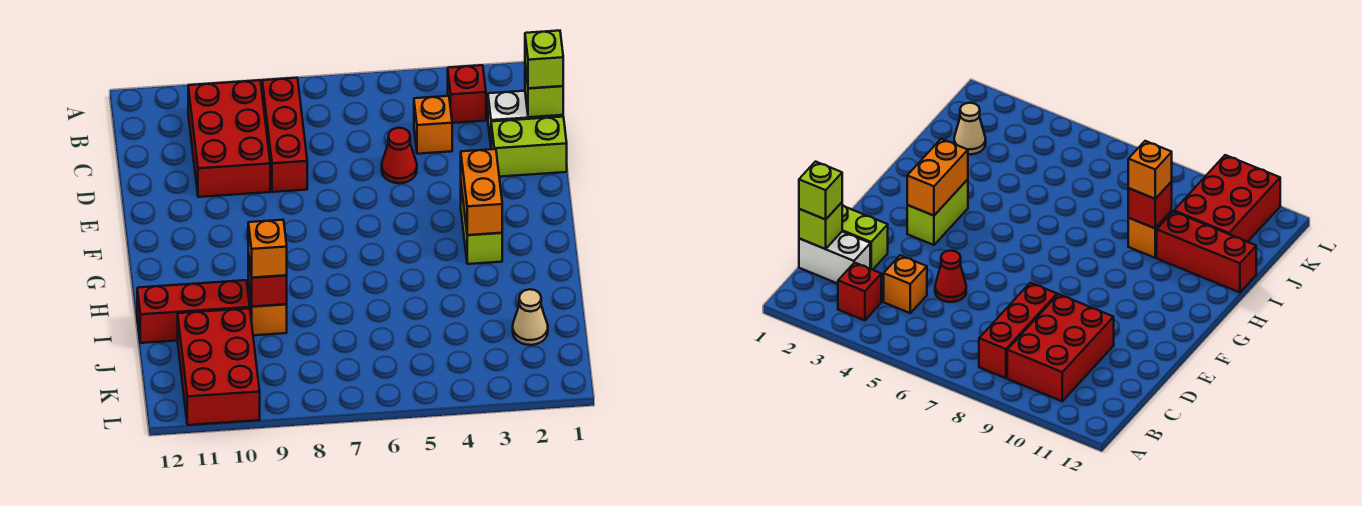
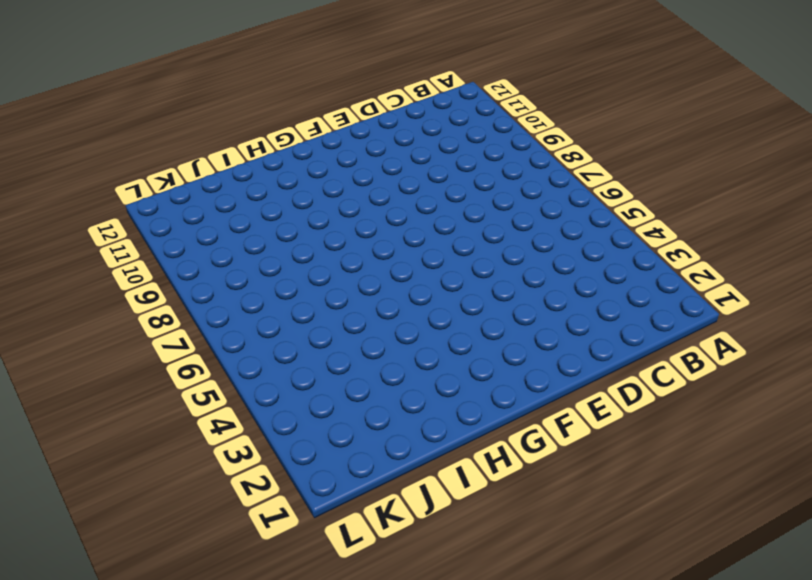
none -> red brick B3 level 1
none -> red brick B8:D8 level 1
none -> red brick B9:D10 level 1

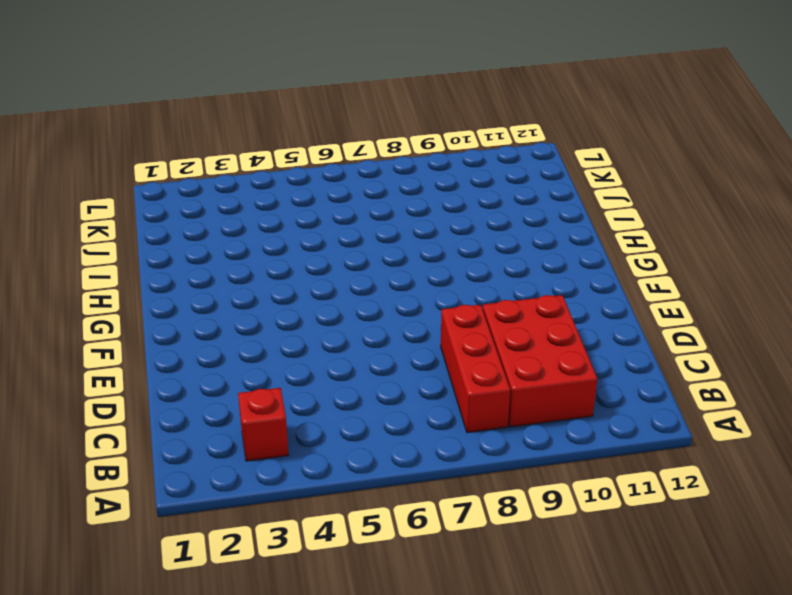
none -> white brick C1:C2 level 1
none -> orange brick C4 level 1
none -> lime brick D1:D2 level 1

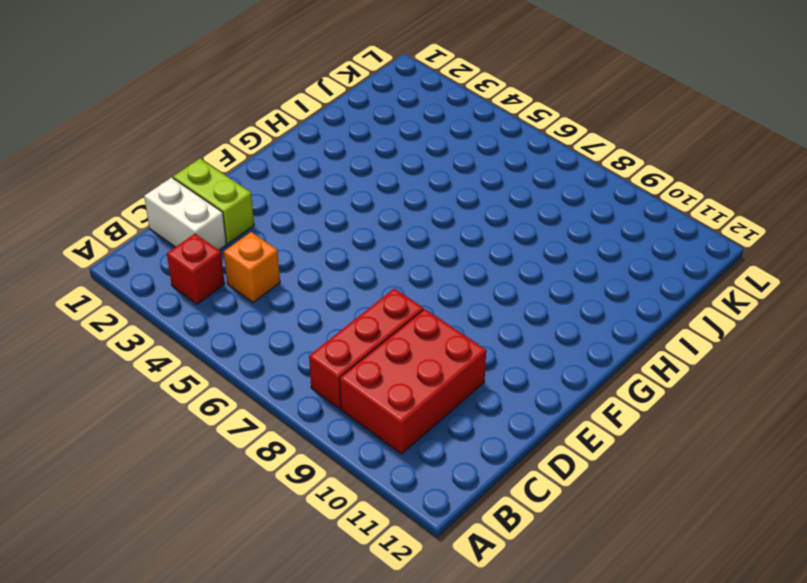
none -> red cone D5 level 1
none -> lime brick F3:G3 level 1
none -> orange brick I9 level 1

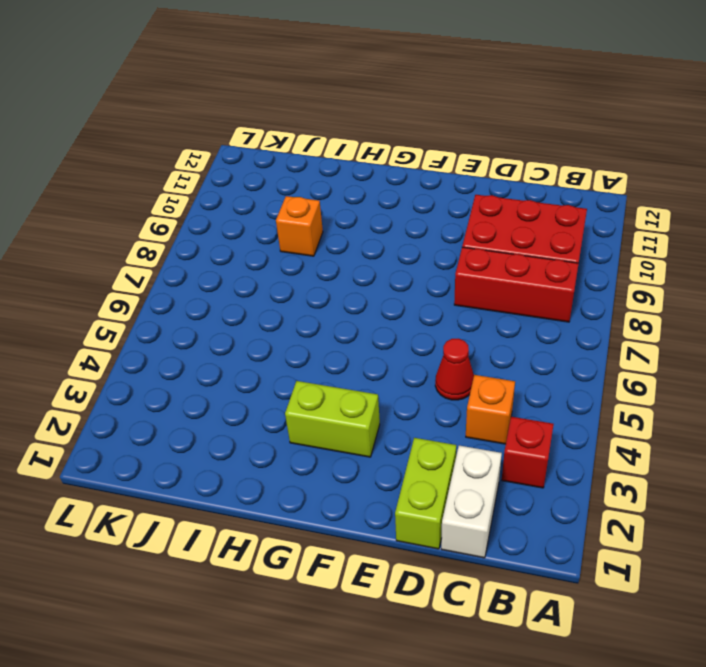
none -> red brick I10:I12 level 1
none -> tan cone J2 level 1
none -> red brick J10:L11 level 1

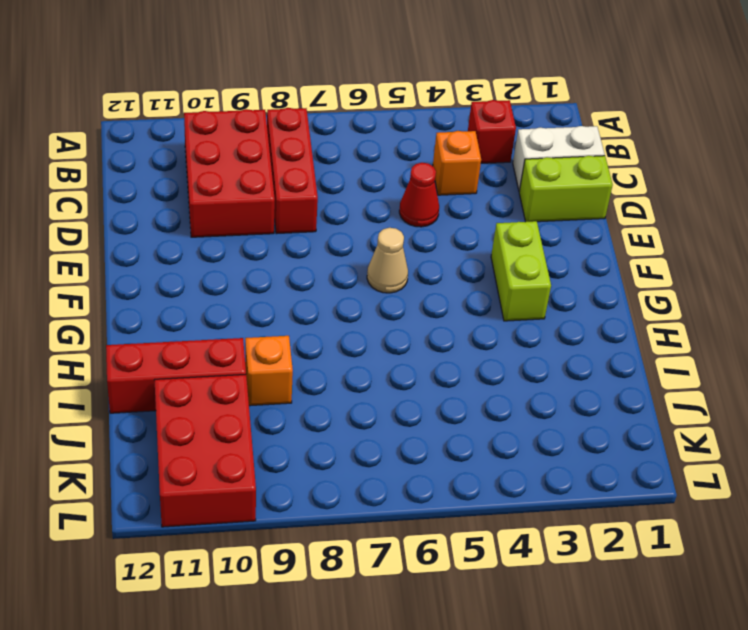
tan cone F6 level 1 -> tan cone J2 level 1
none -> lime brick C1 level 2
none -> orange brick F3:G3 level 2
none -> red brick I9 level 2

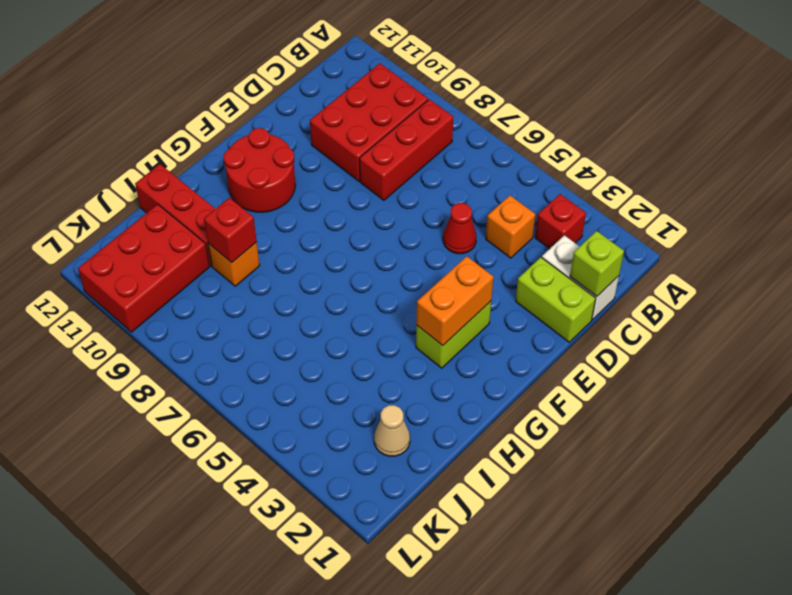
red round brick F10:G11 level 1 -> none
none -> lime brick C1 level 3
none -> orange brick I9 level 3

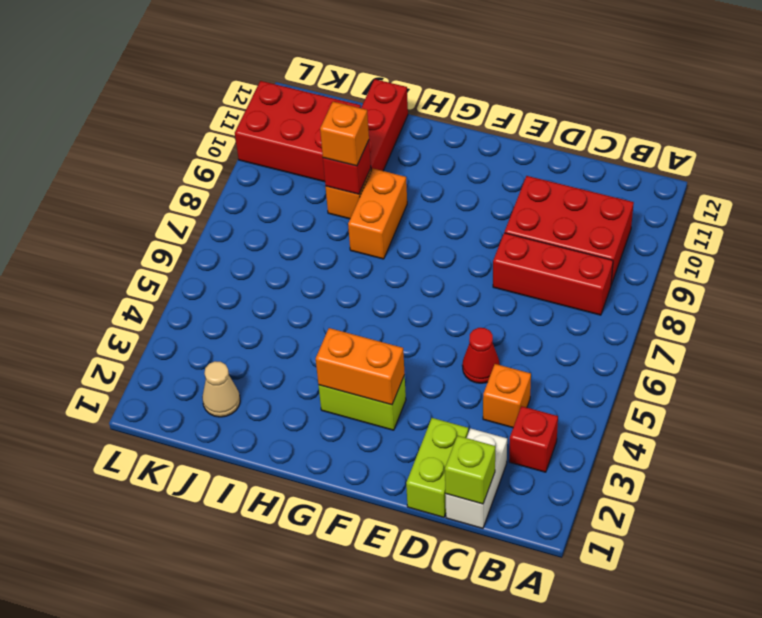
orange brick H8:H9 level 1 -> none
none -> lime brick C1 level 3

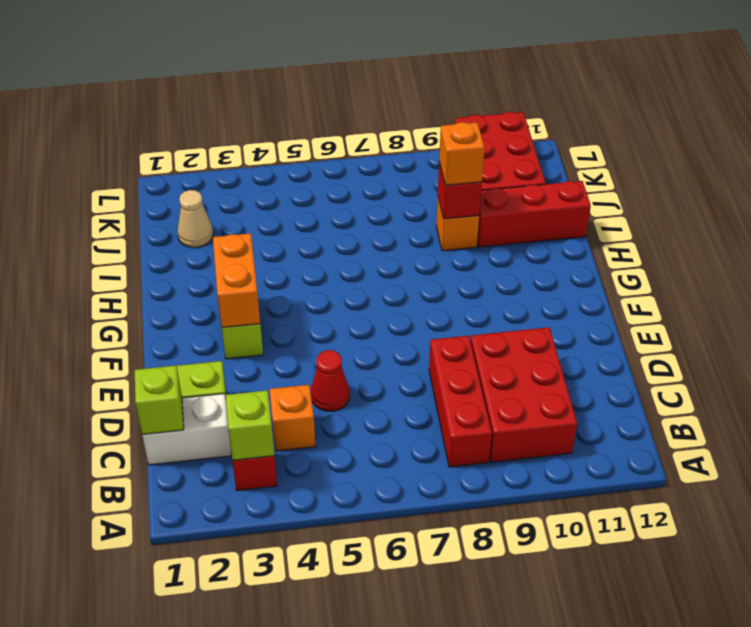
lime brick B3 level 2 -> lime brick C1 level 3

